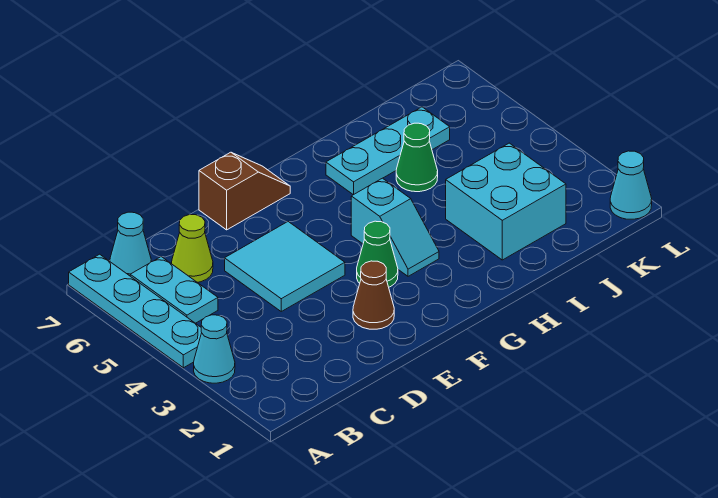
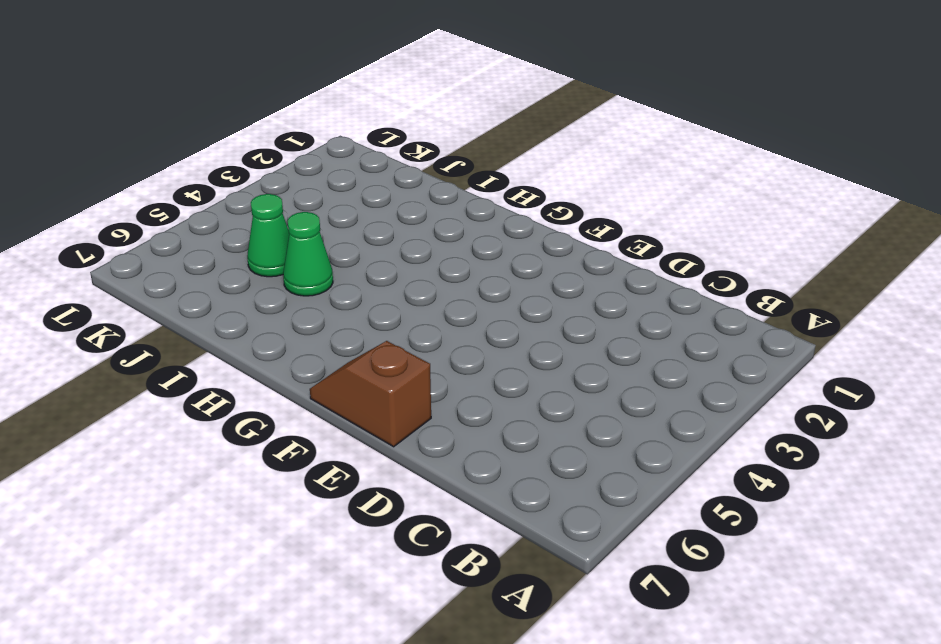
green cone J5 level 1 -> green cone F3 level 1
none -> cyan cone A3 level 1
none -> cyan plate A4:A7 level 1
none -> cyan plate B5:B6 level 1

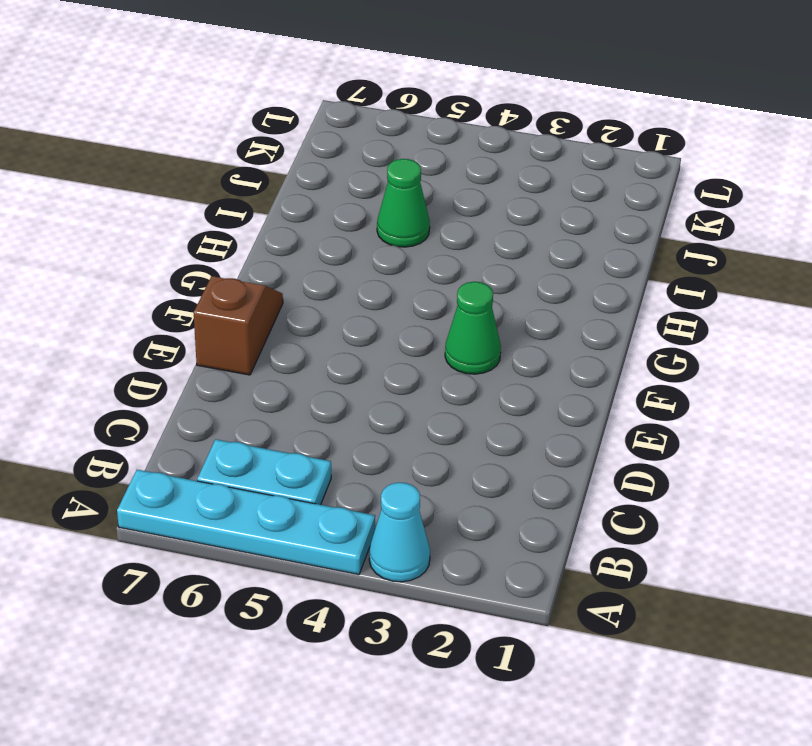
none -> cyan cone B7 level 1
none -> lime cone C6 level 1
none -> cyan tile D4:E5 level 1

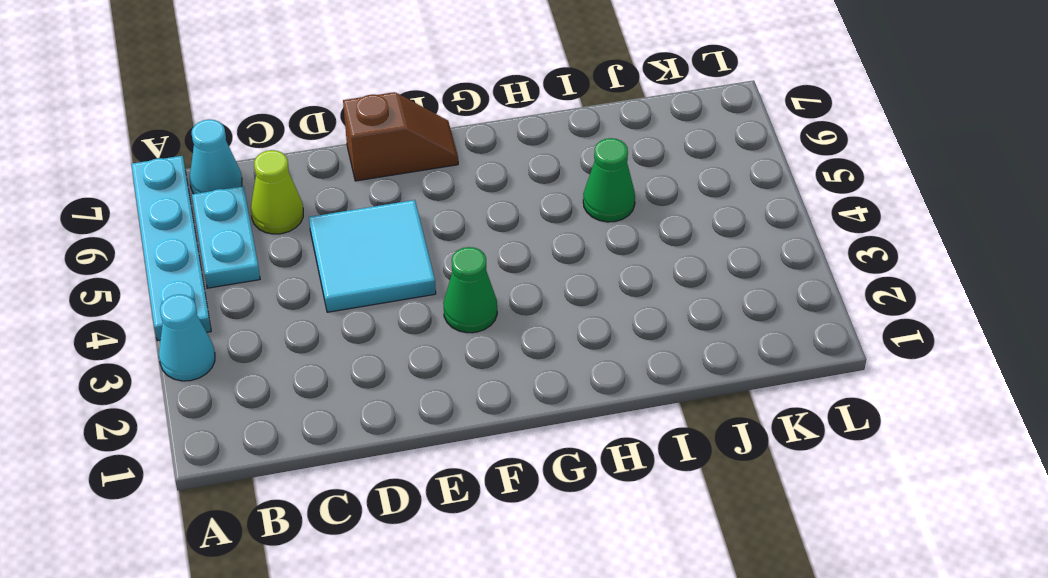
none -> brown cone E2 level 1
none -> cyan slope G3:G4 level 1 top 4
none -> cyan plate H6:J6 level 1

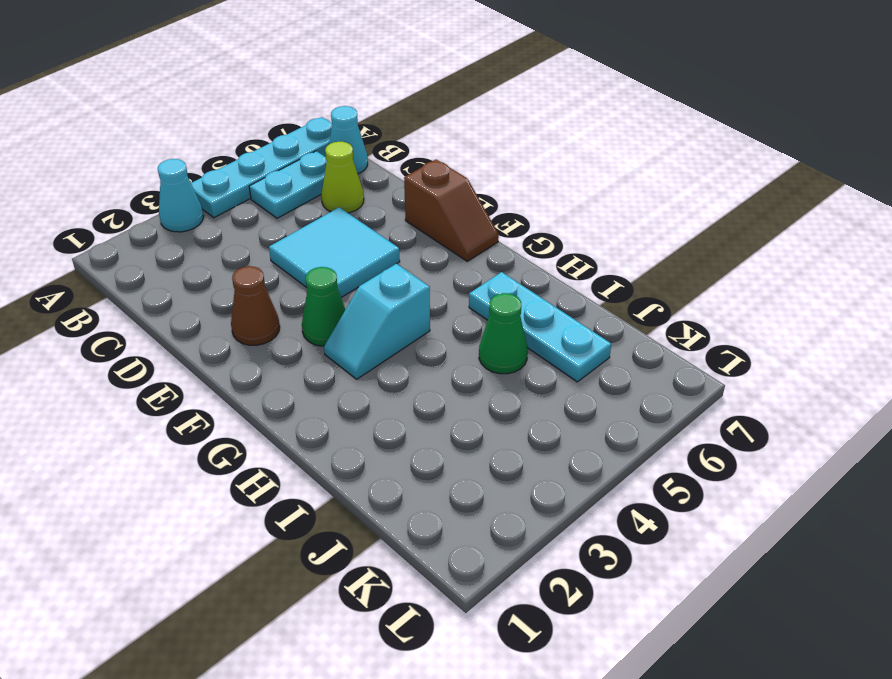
none -> cyan brick I2:J3 level 1
none -> cyan cone L1 level 1

